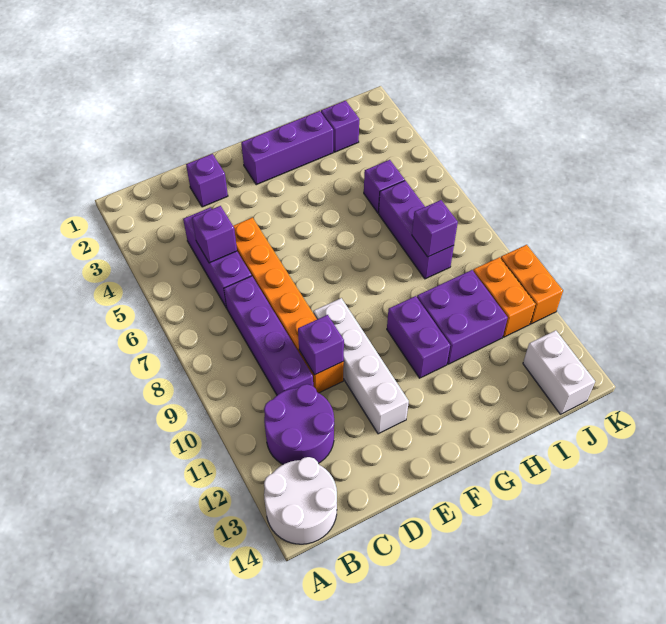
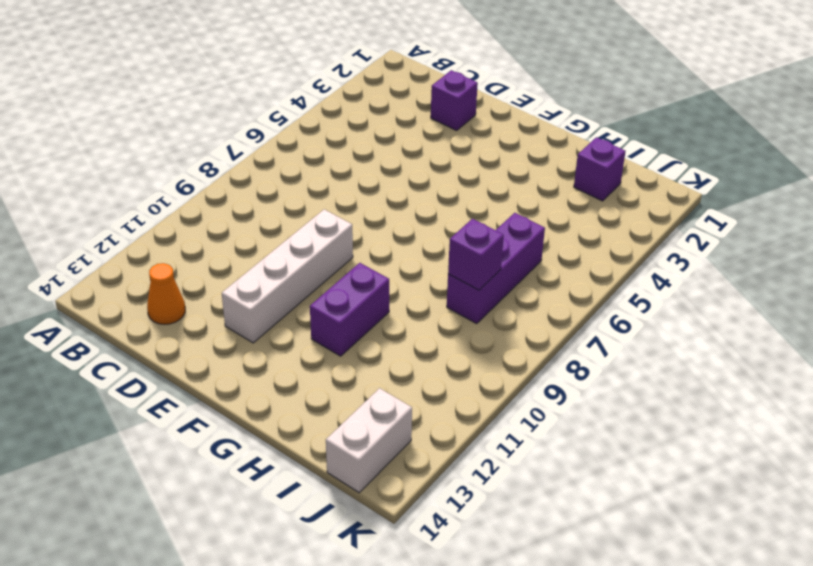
orange cone C13 level 1 -> none
none -> white round brick A13:B14 level 1
none -> purple round brick B11:C12 level 1
none -> purple brick C4:C6 level 1

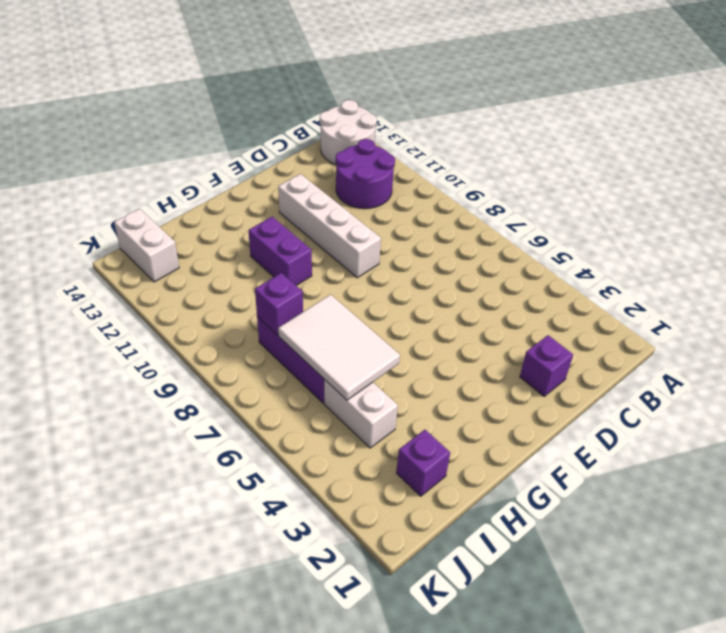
white tile H5:I7 level 2 -> none
white brick I4:I5 level 1 -> purple brick I5 level 1
none -> purple brick C4:C6 level 1
none -> purple brick C7:C10 level 1
none -> orange brick D5:D10 level 1

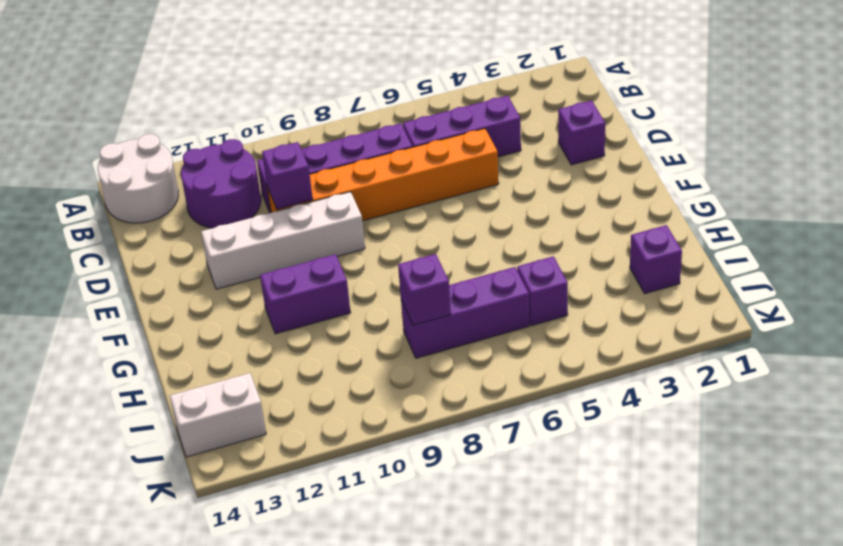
none -> purple brick F2:H2 level 1
none -> purple brick H10:I11 level 1
none -> orange brick J10:J11 level 1

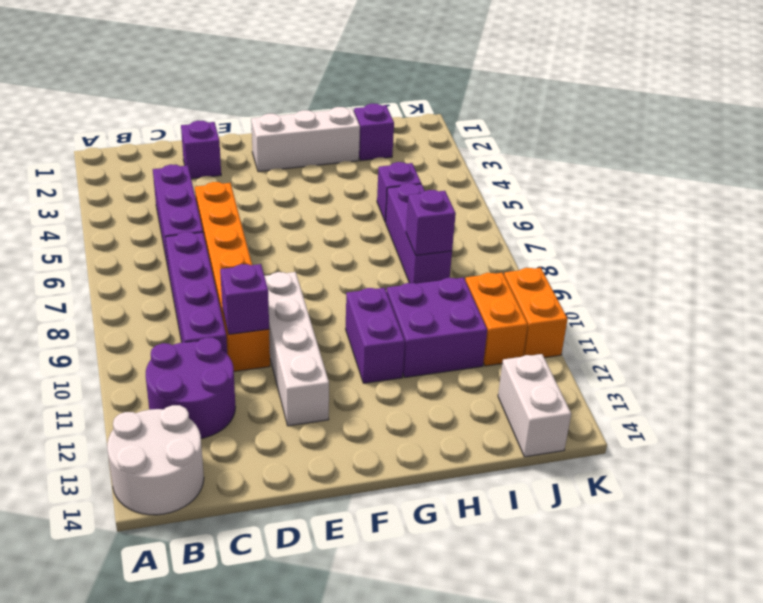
white brick F2:H2 level 1 -> purple brick F2:H2 level 1
none -> purple brick C5 level 2

